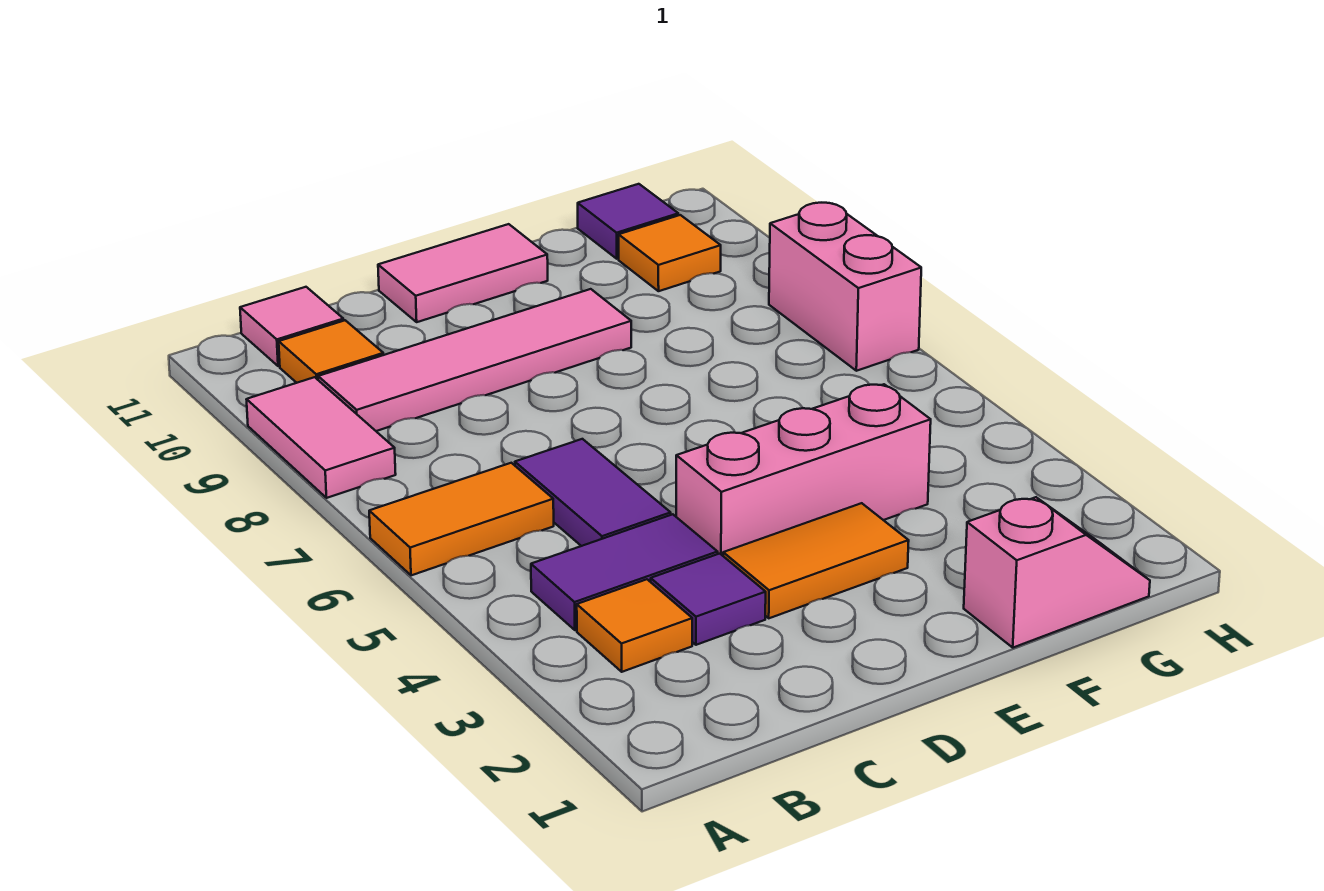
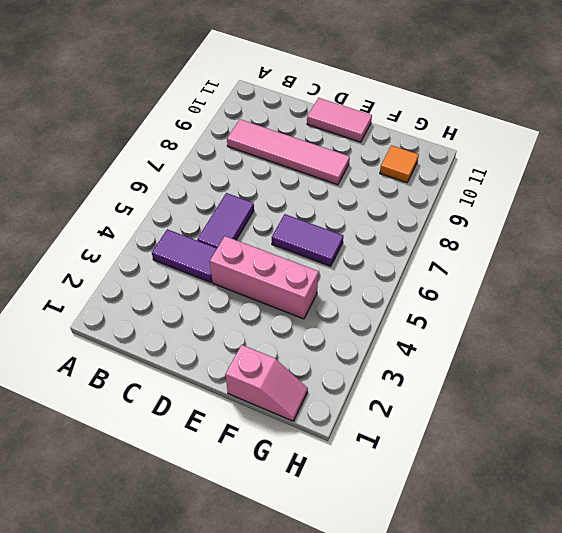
purple tile E6:F6 level 1 -> none
none -> orange tile A6:B6 level 1
none -> pink tile A8:A9 level 1
none -> orange tile B3 level 1

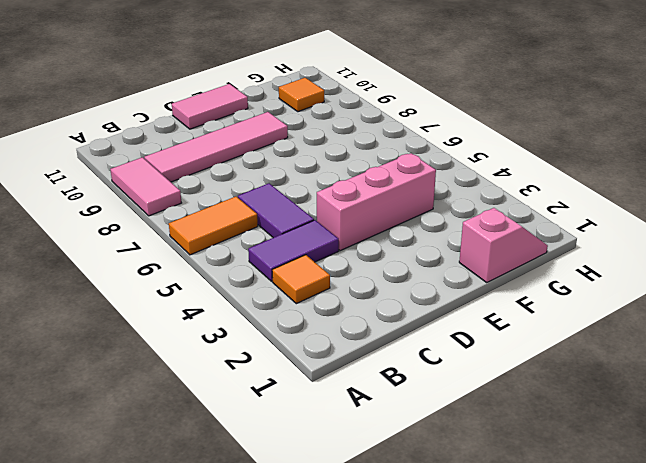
none -> orange tile B10 level 1
none -> pink tile B11 level 1
none -> purple tile C3 level 1

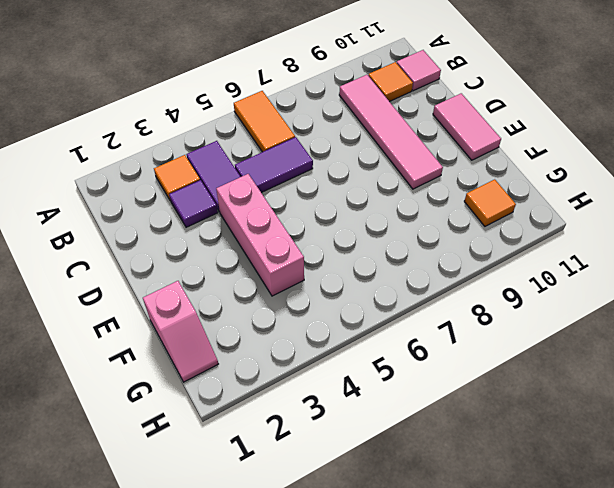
none -> pink tile A8:A9 level 1
none -> orange tile D3:E3 level 1
none -> purple tile G11 level 1

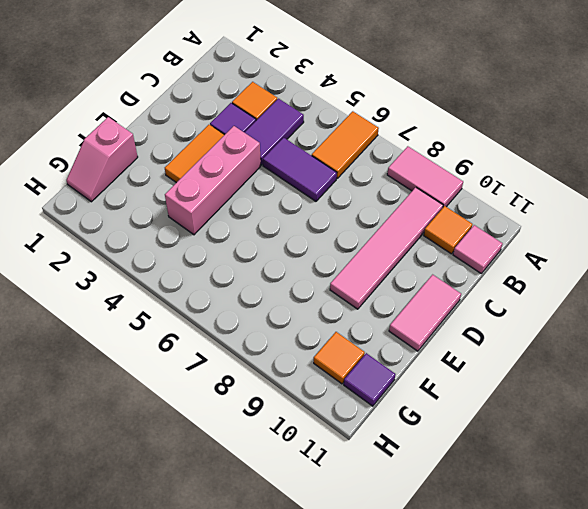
none -> pink brick H7:H8 level 1

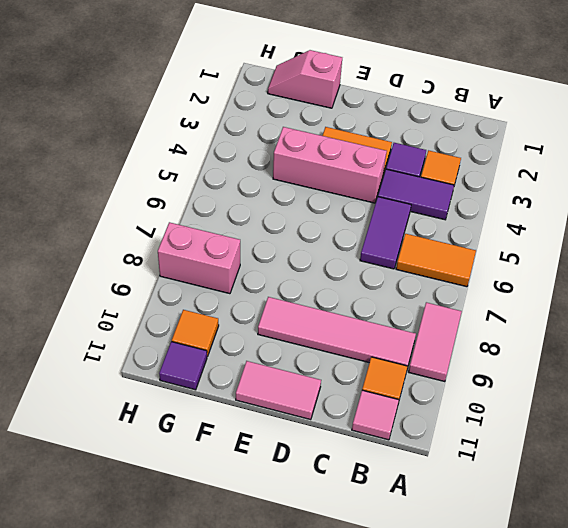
pink brick G8:H8 level 1 -> pink brick H7:H8 level 1

